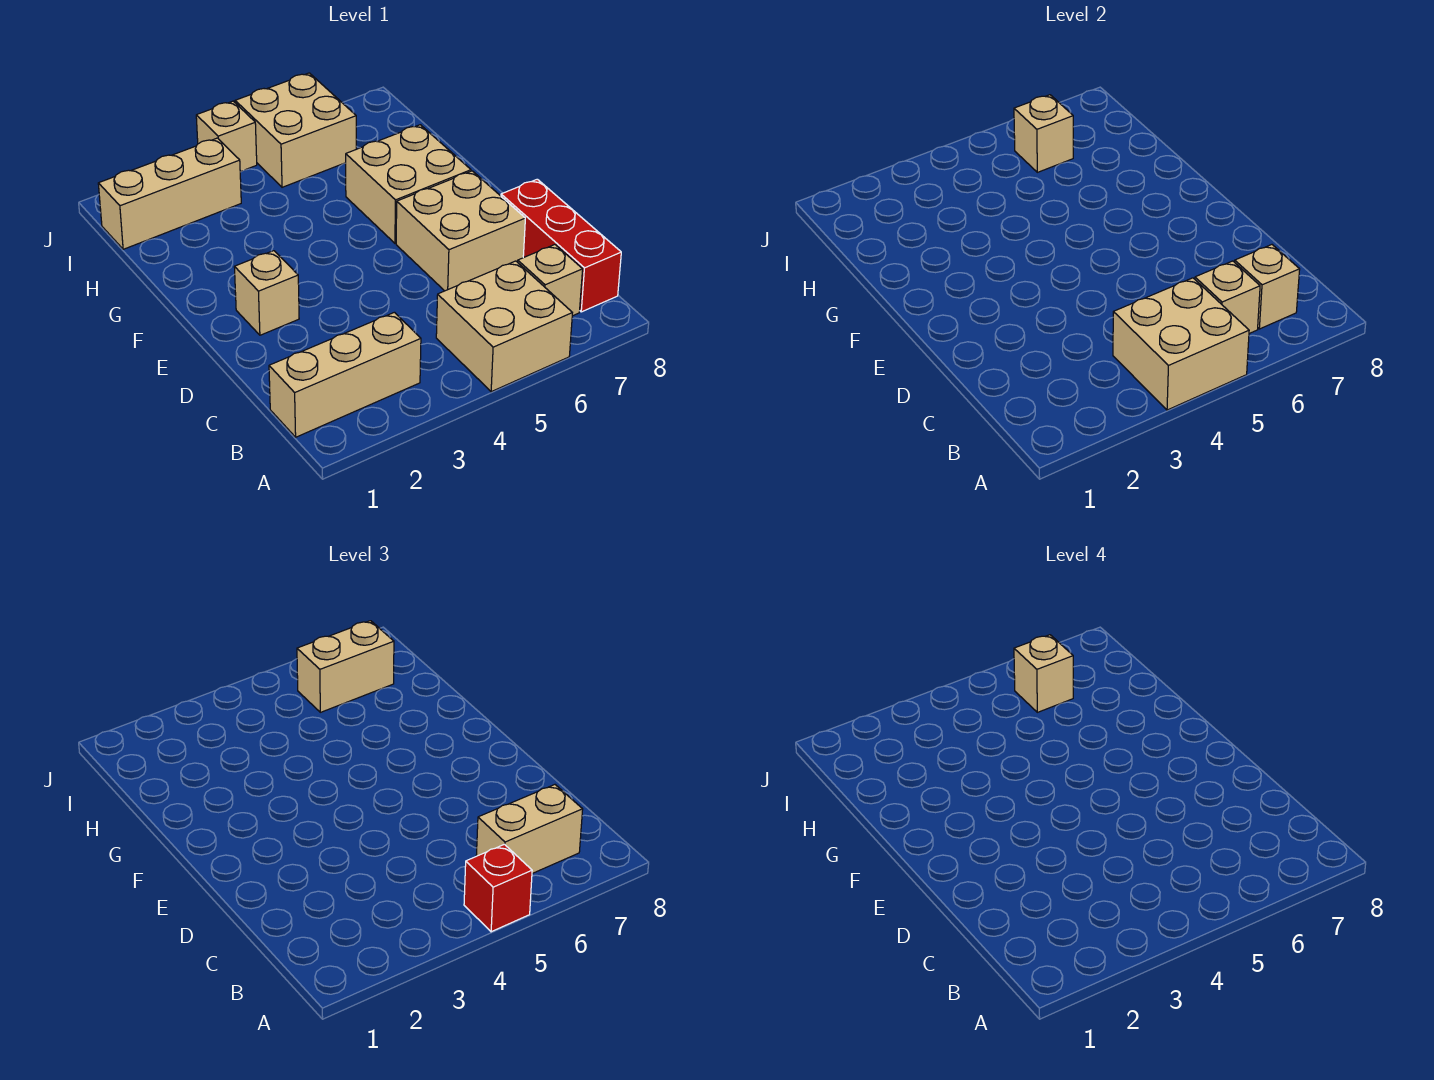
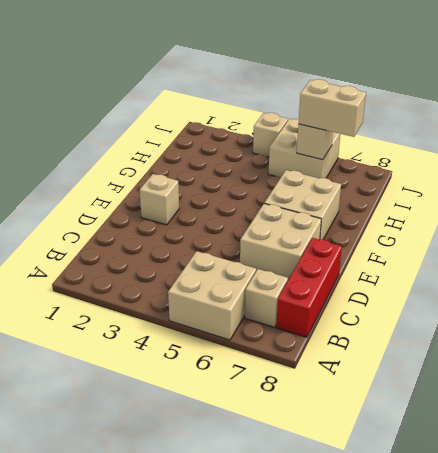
none -> tan brick B1:B3 level 1
none -> tan brick I1:I3 level 1
none -> tan brick A4:B5 level 2

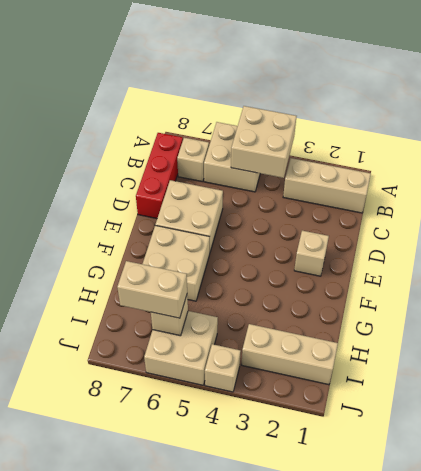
none -> tan brick B6 level 2
none -> tan brick B7 level 2
none -> red brick A5 level 3

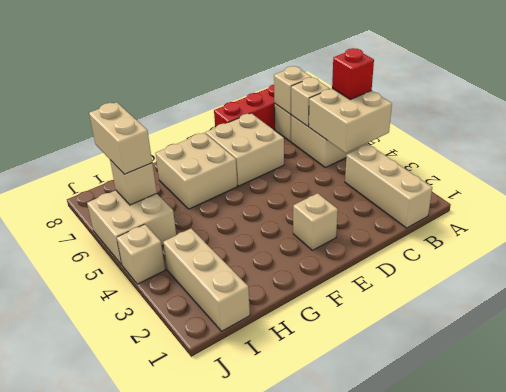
none -> tan brick B6:B7 level 3
none -> tan brick I6 level 4

